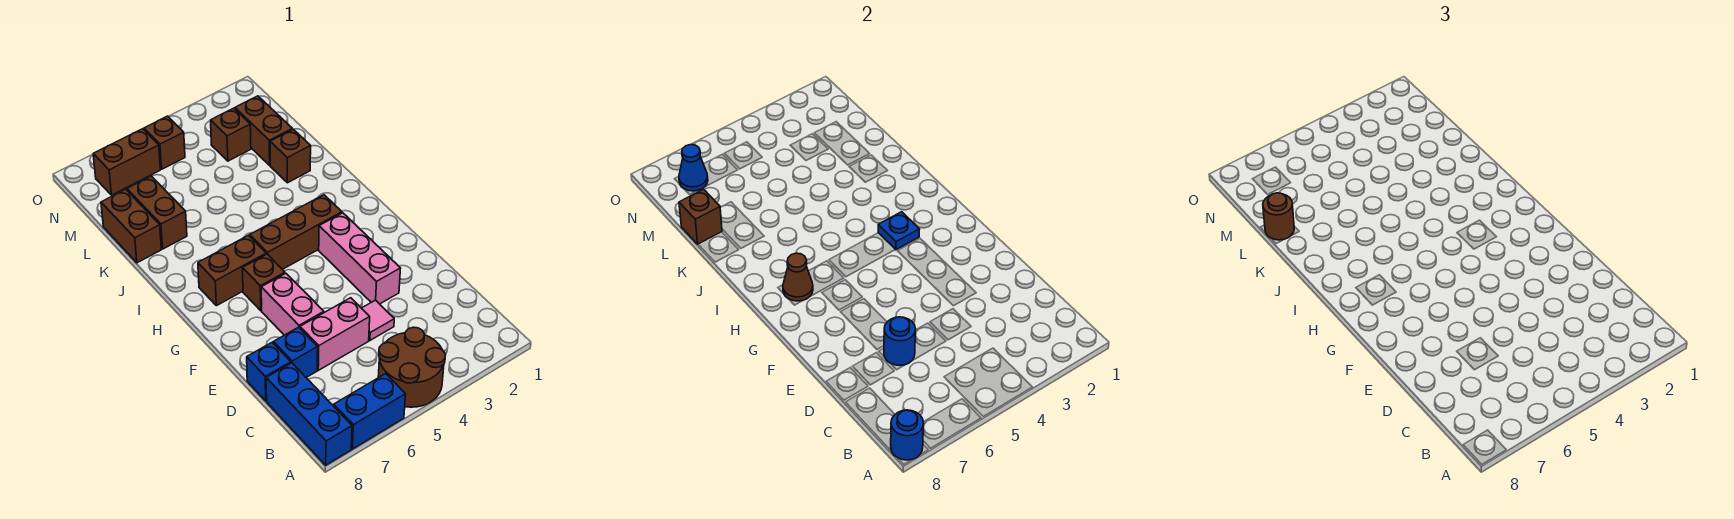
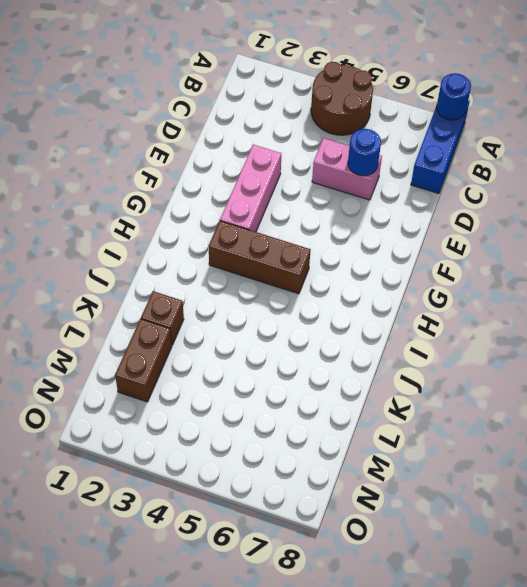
none -> blue brick A6:A7 level 1
none -> pink tile D4 level 1
none -> blue brick D7 level 1

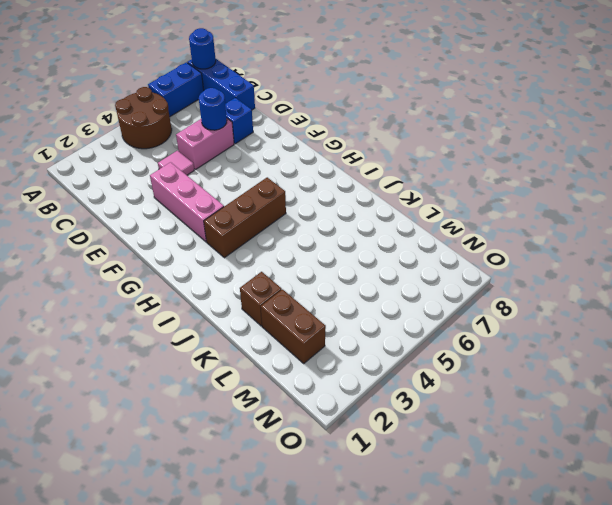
none -> blue brick D8 level 1
none -> pink brick E6:F6 level 1
none -> brown brick G6 level 1

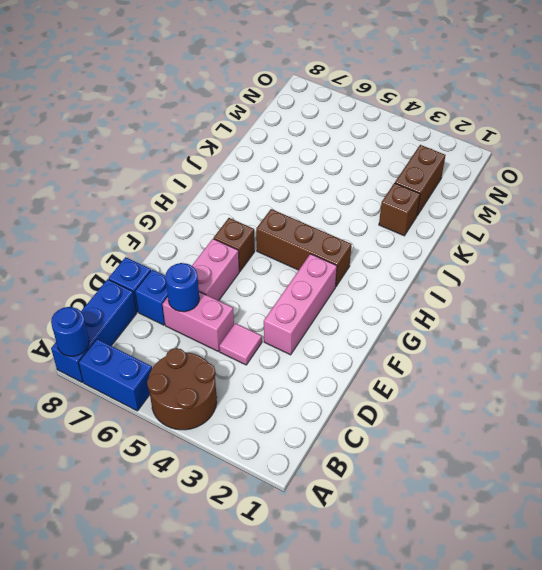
none -> brown brick H6:H7 level 1
none -> brown brick K7:L7 level 1
none -> brown brick K8:L8 level 1

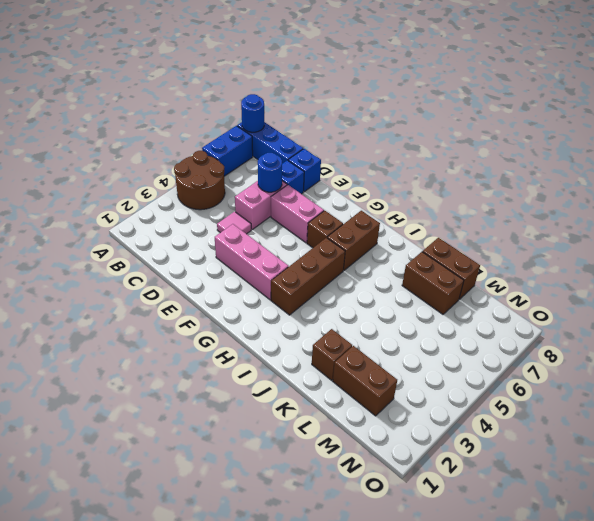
none -> brown brick M3 level 1
none -> brown brick N5 level 1
none -> brown brick N6:N7 level 1

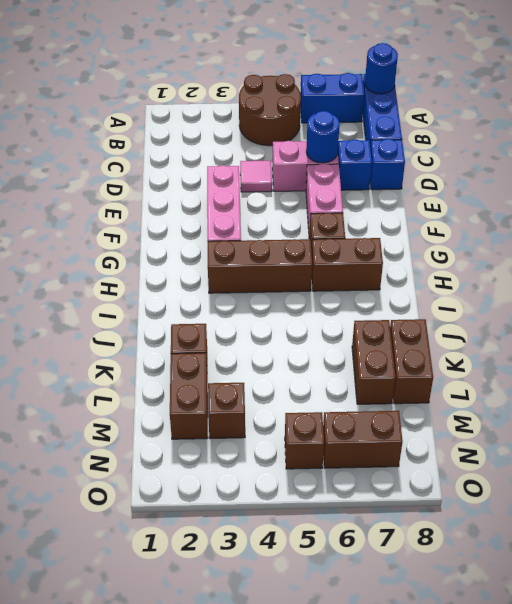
none -> blue plate H3 level 2
none -> brown cone H7 level 2
none -> brown brick L8 level 2

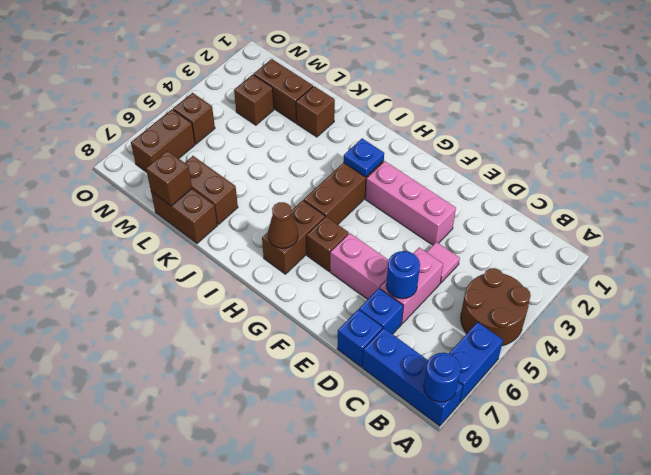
none -> blue cone N7 level 2
none -> brown round brick L8 level 3

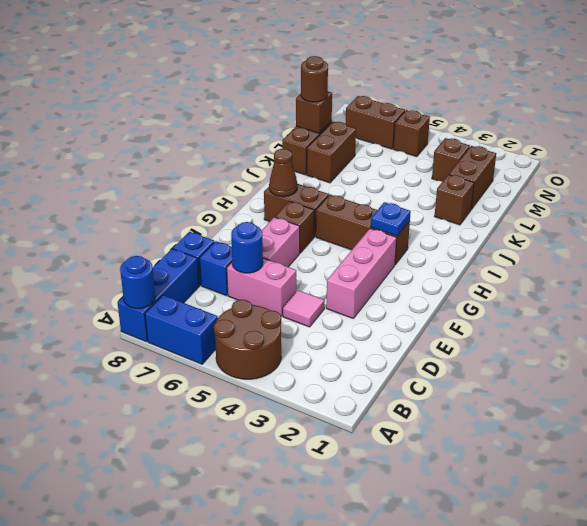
none -> blue cone N7 level 2

